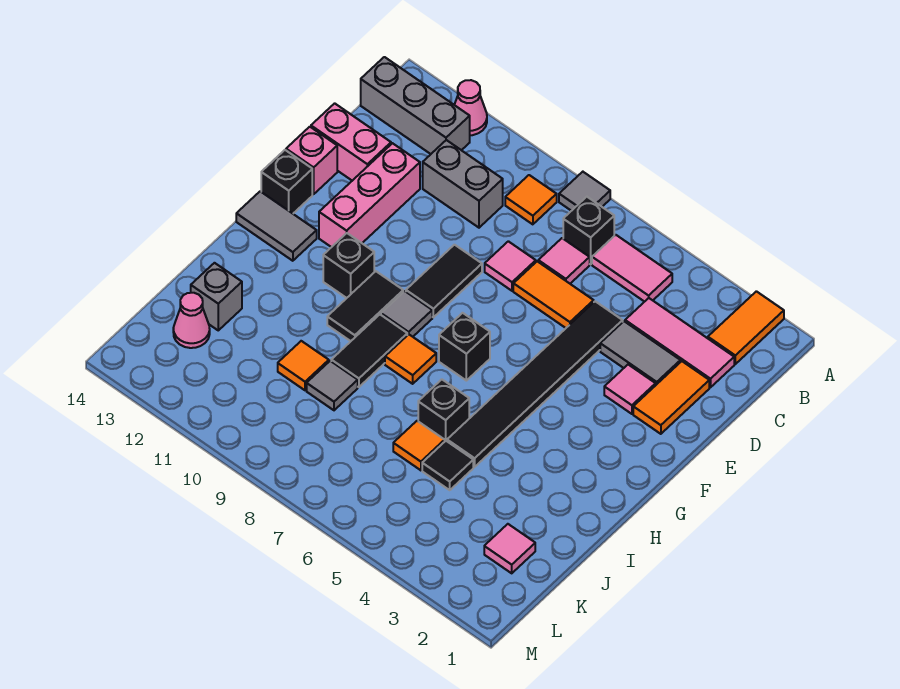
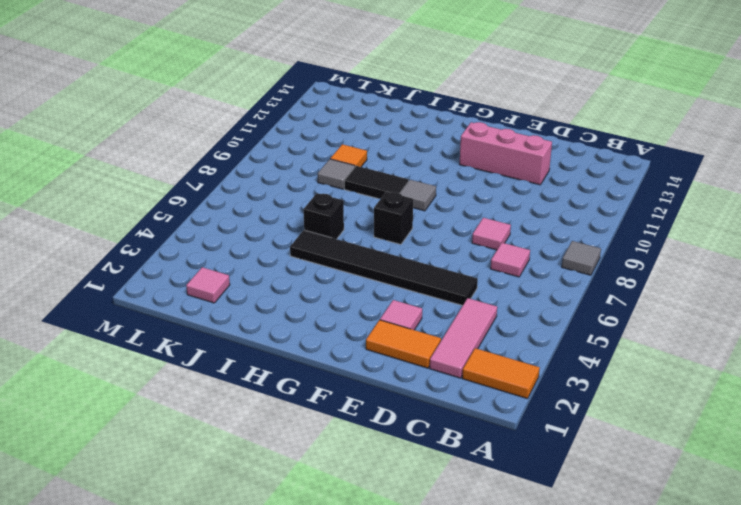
none -> pink cone A12 level 1
none -> pink tile B5:B6 level 1
none -> black brick B7 level 1
none -> orange tile B9 level 1

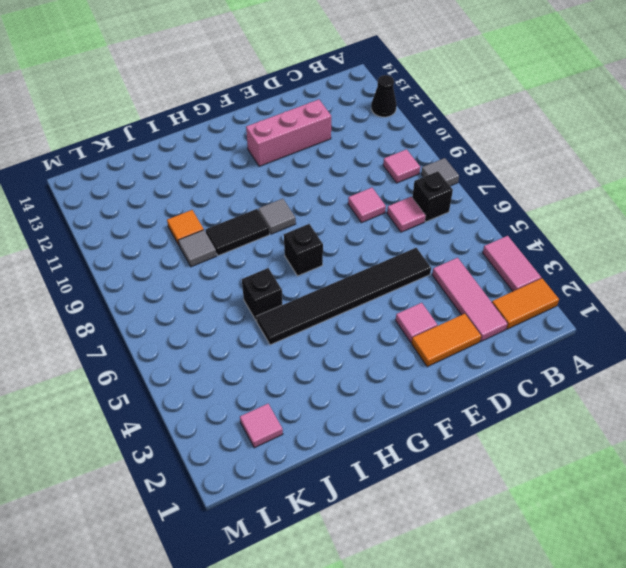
pink tile A3:A4 level 1 -> pink tile B5:B6 level 1
black cone A12 level 1 -> pink cone A12 level 1
pink tile B9 level 1 -> orange tile B9 level 1
none -> grey brick B12:B14 level 1
none -> grey brick C10:C11 level 1
none -> grey tile D3:D4 level 1
none -> orange tile D6:D7 level 1

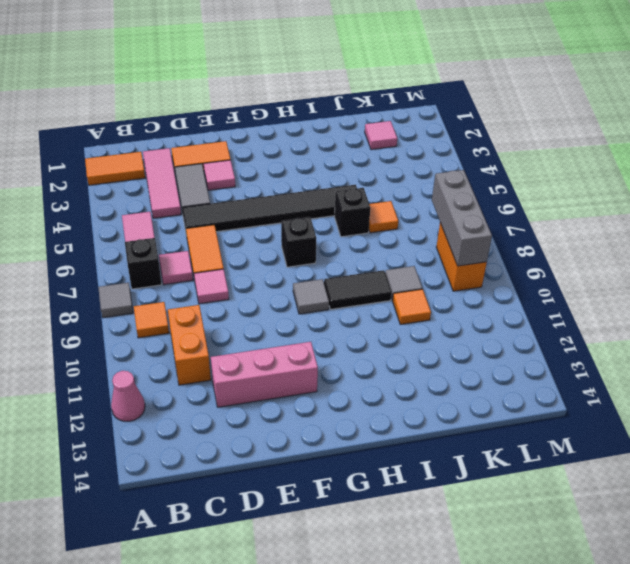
orange brick C10:C11 level 1 -> grey brick C10:C11 level 1
grey brick L7:L9 level 2 -> grey brick B12:B14 level 1
orange brick L8:L9 level 1 -> none
none -> pink brick D13:D14 level 1
none -> black tile E9:F9 level 1
none -> pink brick E14 level 1
none -> black brick F14 level 1

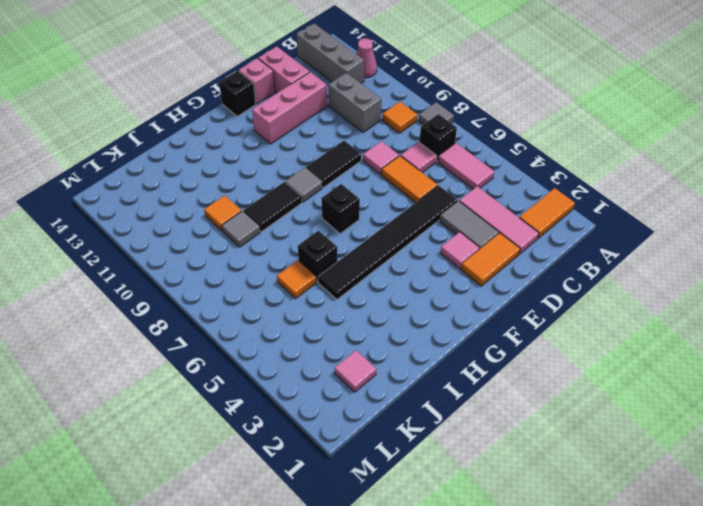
none -> black tile G10:H10 level 1
none -> black brick G11 level 1
none -> grey tile G13:G14 level 1
none -> orange tile H8 level 1

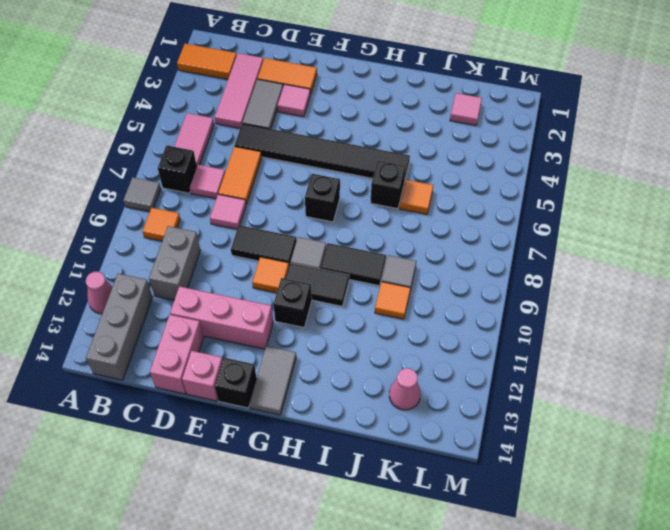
orange tile F10 level 1 -> orange tile H8 level 1
none -> black tile J5 level 1
none -> grey brick J13 level 1

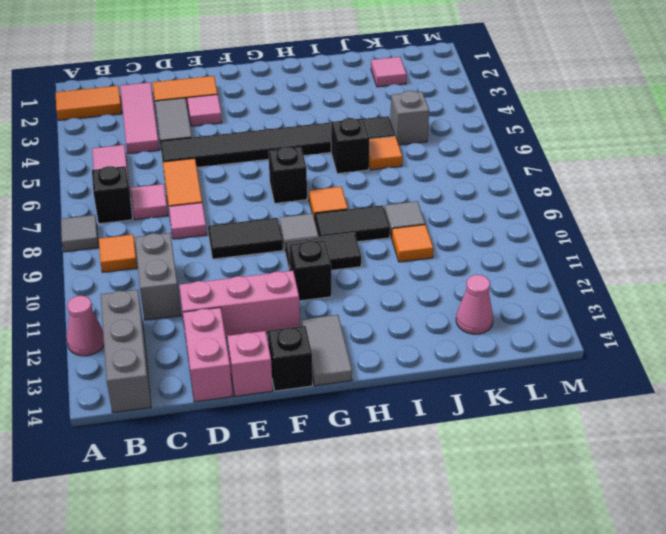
grey brick K5 level 1 -> grey brick J13 level 1

